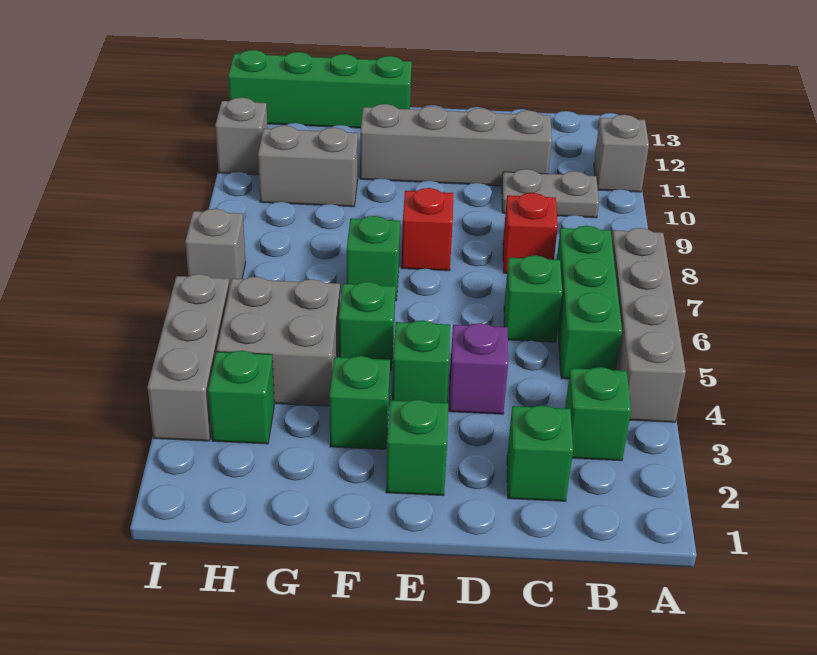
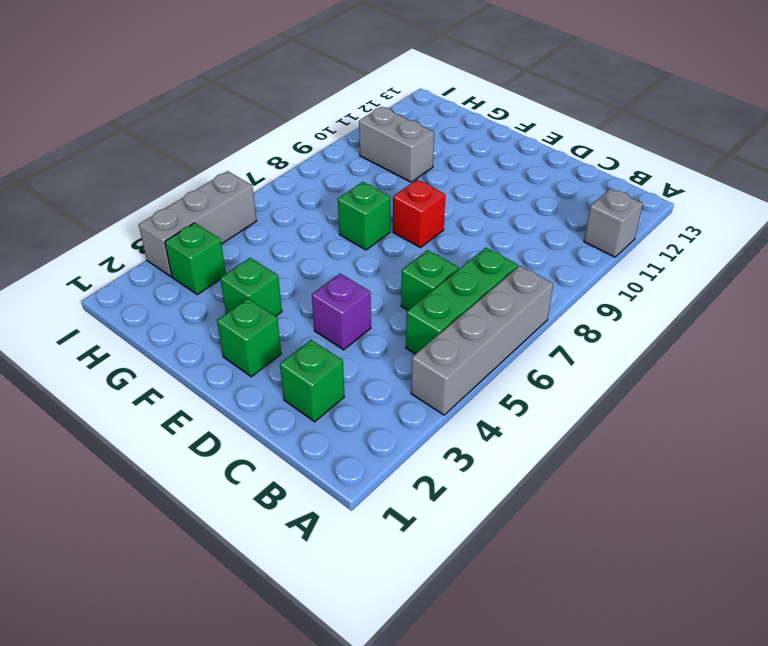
none -> green brick B3 level 1
none -> grey plate B10:C10 level 1
none -> red brick C8 level 1

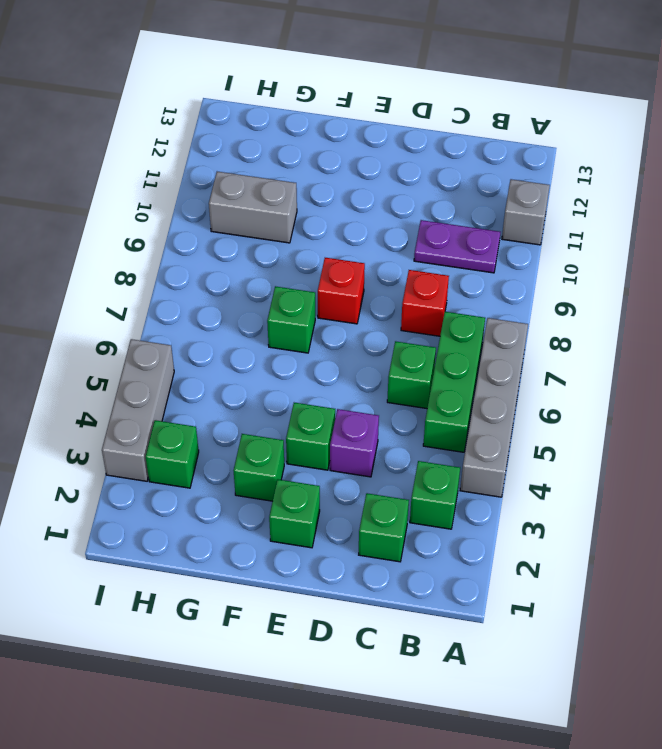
purple plate B10:C10 level 1 -> grey plate B10:C10 level 1
none -> grey brick C11:F11 level 1
none -> green brick F5 level 1
none -> green brick F13:I13 level 1

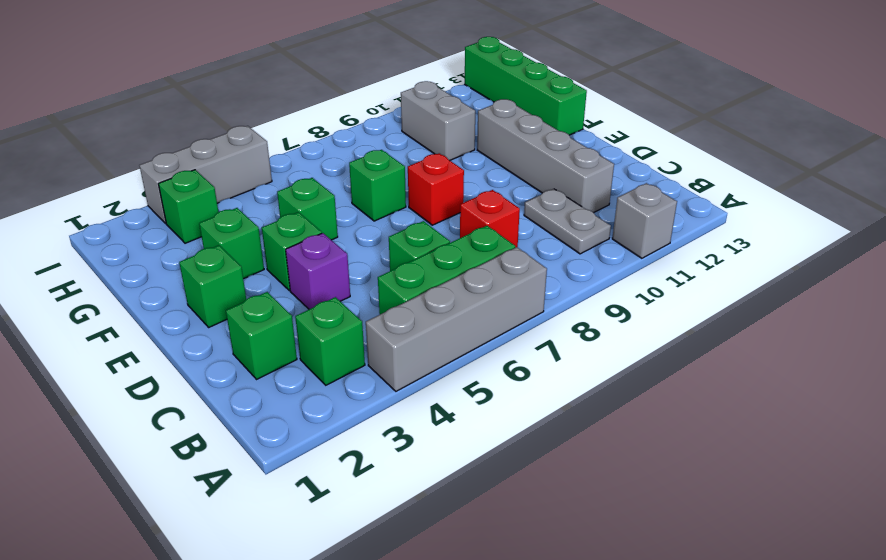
none -> grey brick G4:H5 level 1
none -> grey brick I7 level 1
none -> grey brick I11 level 1

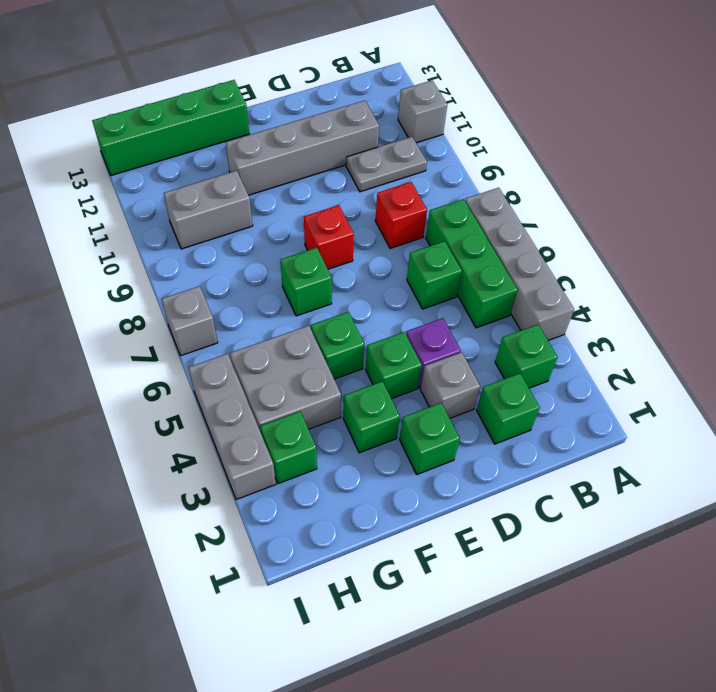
grey brick D3 level 1 -> grey brick I11 level 1

